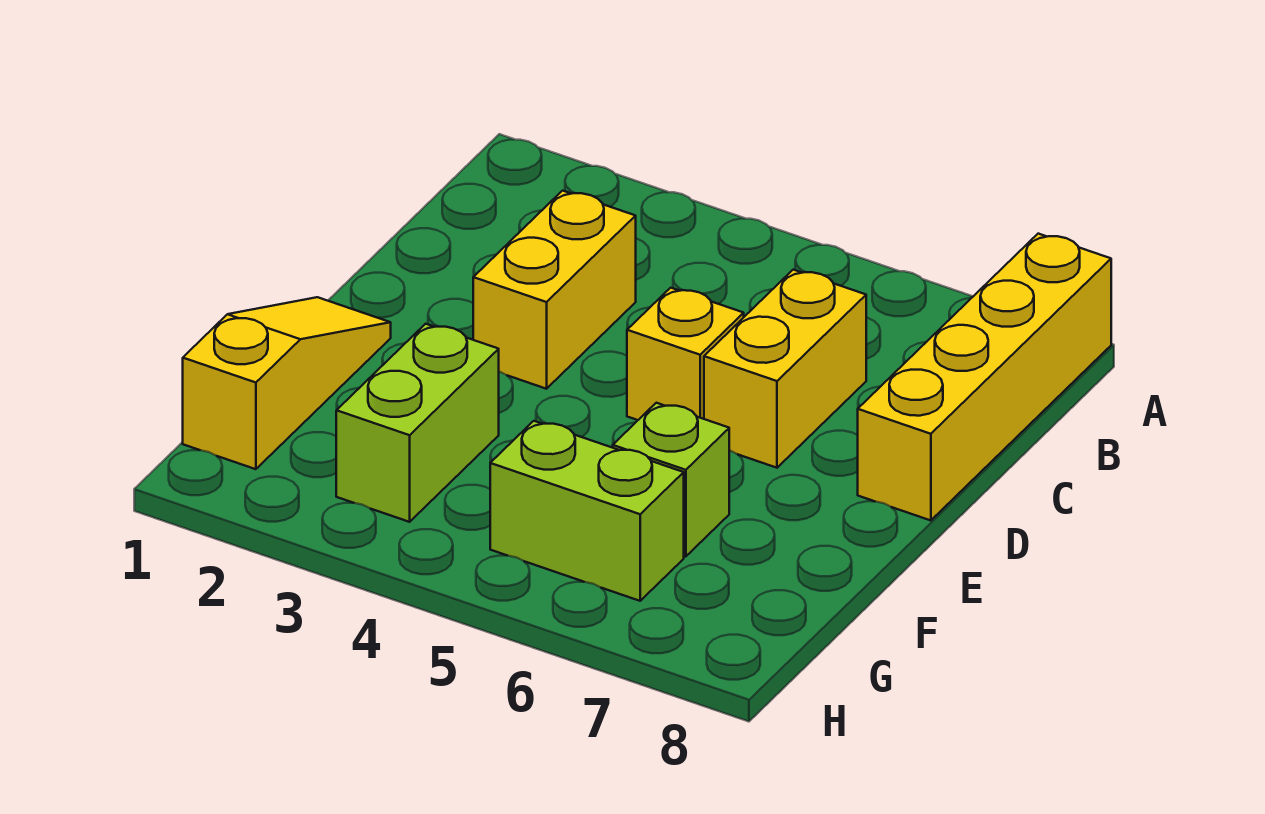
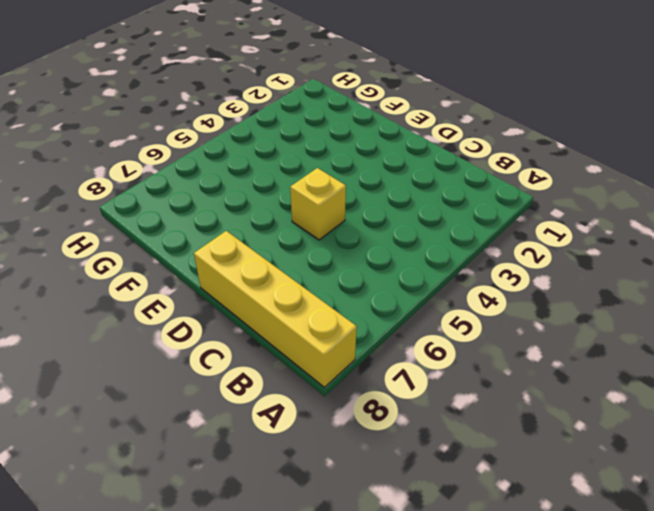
none -> yellow brick C3:D3 level 1
none -> yellow brick C6:D6 level 1

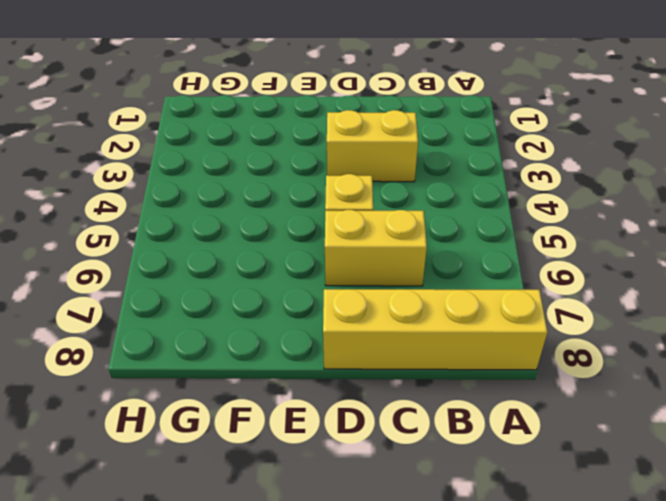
none -> yellow slope E1:G1 level 1 top G
none -> lime brick F3:G3 level 1

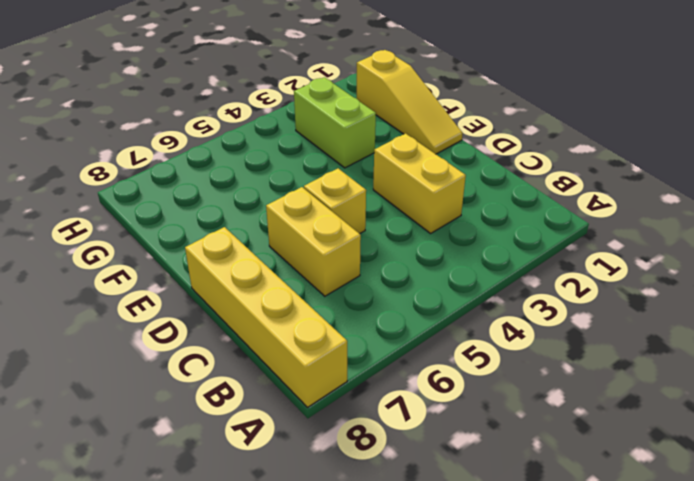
none -> lime brick F6 level 1
none -> lime brick G5:G6 level 1

